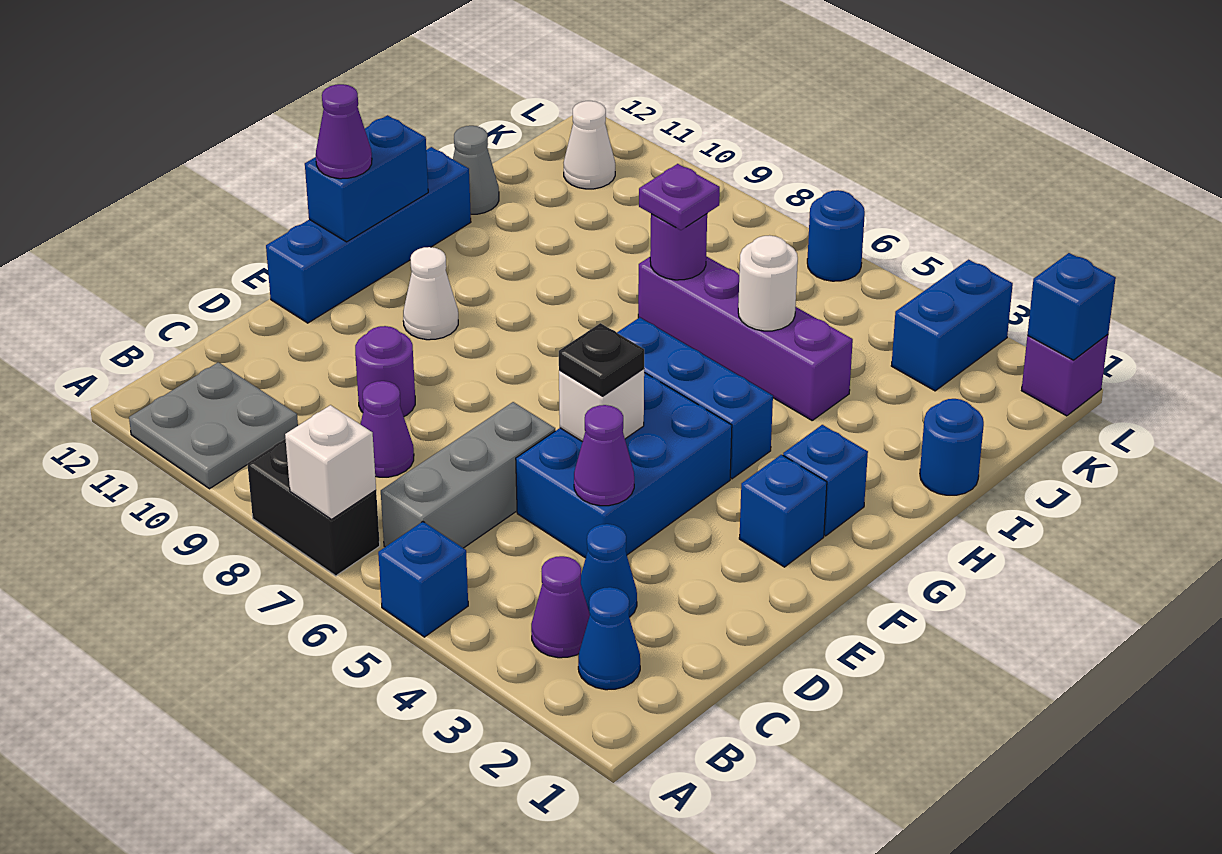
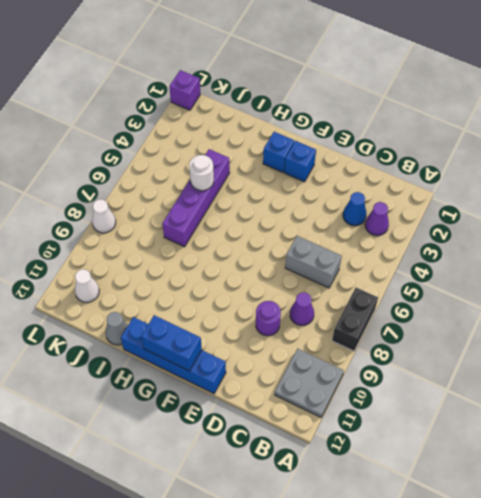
grey brick C6:D6 level 1 -> grey brick B6:D6 level 1
white cone L8 level 1 -> white cone F10 level 1
none -> blue brick A5 level 1
none -> blue cone B2 level 1
none -> blue brick D4:F5 level 1
none -> blue brick G4:G6 level 1

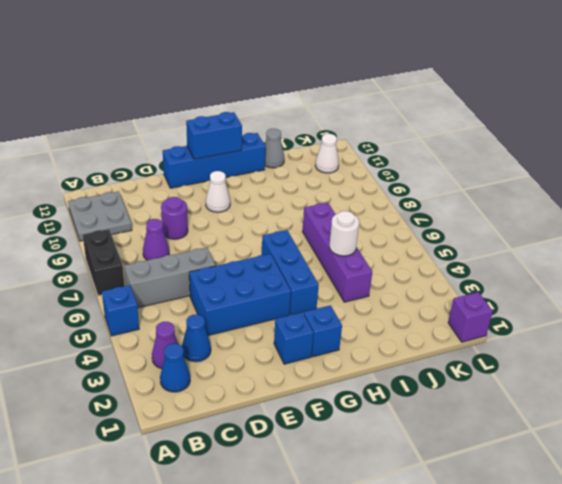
none -> blue round brick I1 level 1
none -> blue brick K3:L3 level 1
none -> blue round brick L6 level 1
none -> white brick A7 level 2

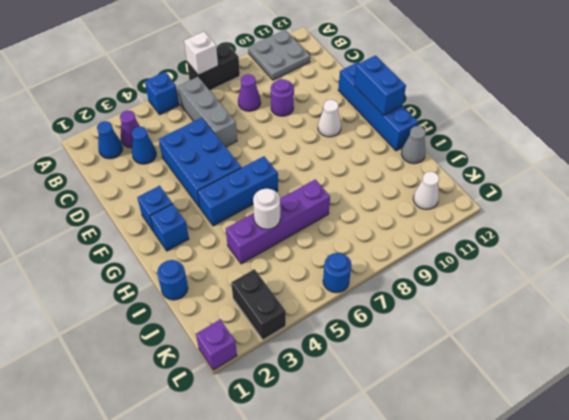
black brick K3:L3 level 1 -> blue brick K3:L3 level 1
none -> purple cone D4 level 2
none -> white brick E5 level 2
none -> purple round brick I7 level 2
none -> blue brick L1 level 2

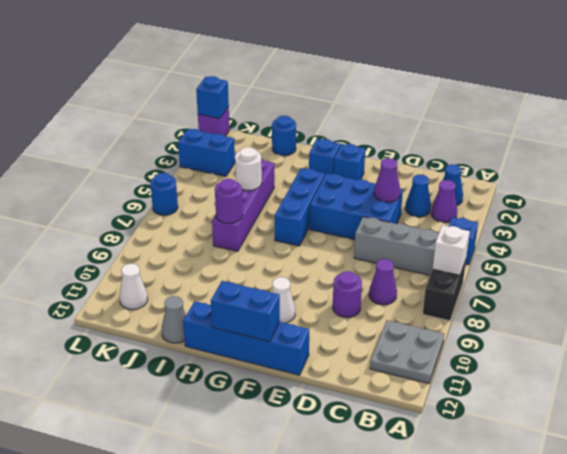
none -> white brick E5 level 2
none -> black plate E5 level 3
none -> purple cone F12 level 3
none -> purple plate I7 level 3

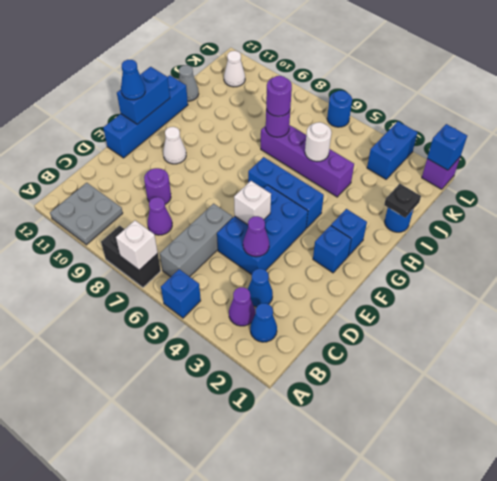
blue cone F12 level 3 -> purple cone F12 level 3
black plate I1 level 2 -> black plate E5 level 3
purple round brick I7 level 3 -> purple plate I7 level 3

